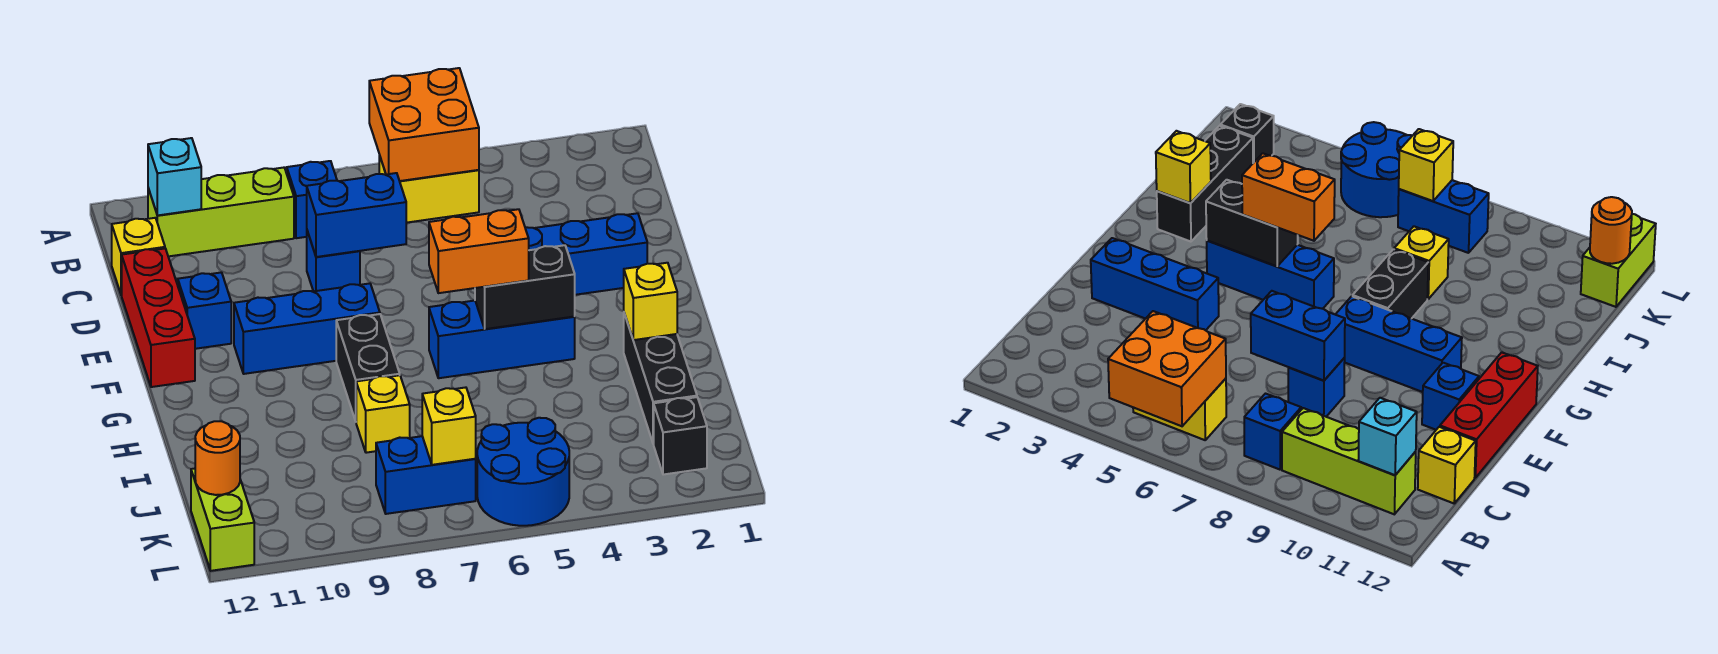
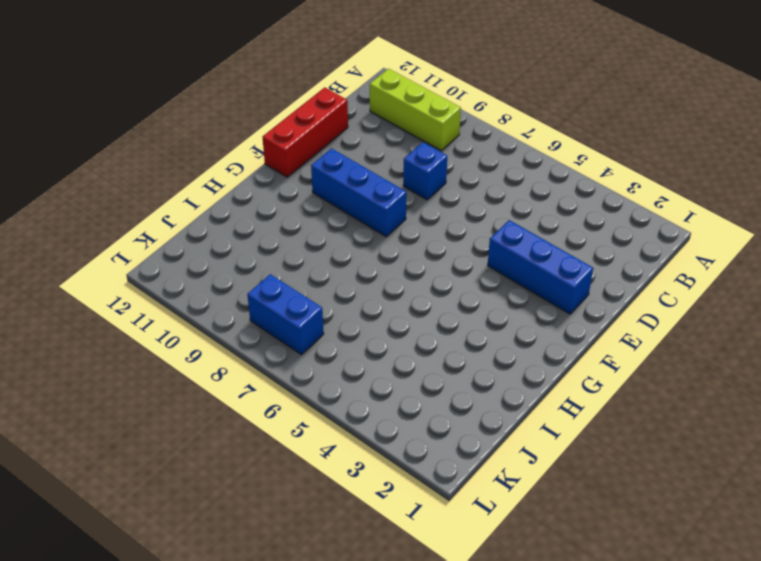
none -> yellow brick B5:B6 level 1
none -> blue brick B8 level 1
none -> yellow brick C12 level 1

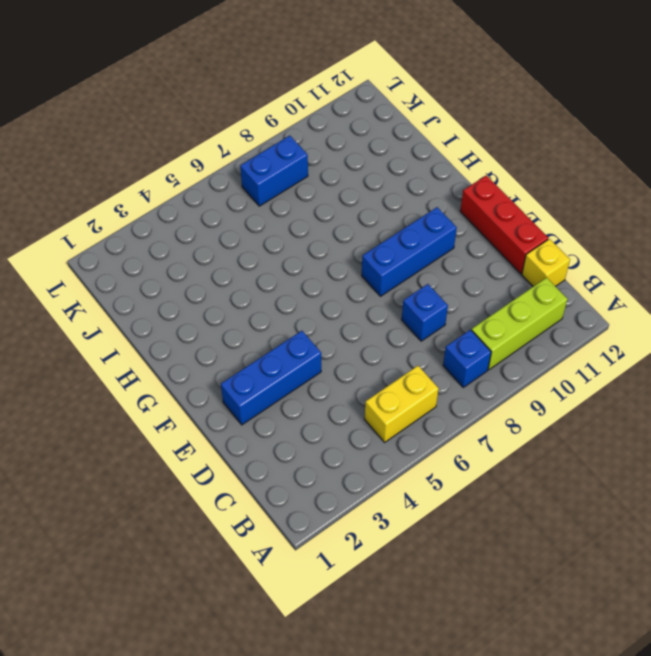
none -> blue brick E11 level 1
none -> blue brick G4:G6 level 1
none -> black brick G8:H8 level 1

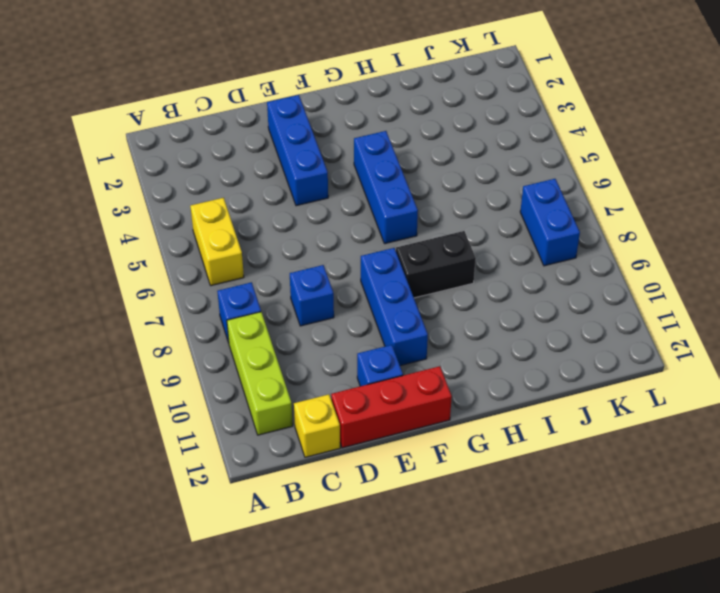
none -> black brick H2:J2 level 1
none -> yellow brick I8 level 1
none -> black brick K2 level 1

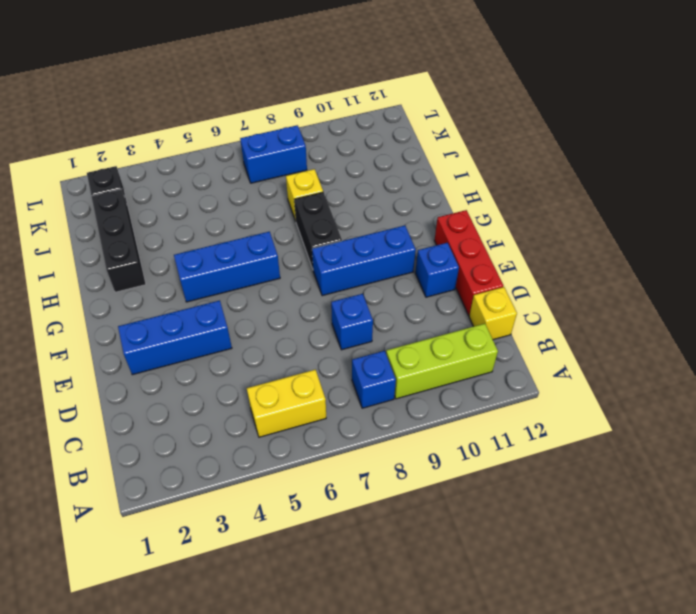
none -> blue round brick K5:L6 level 1
none -> lime brick K12:L12 level 1
none -> orange brick A5:B6 level 2

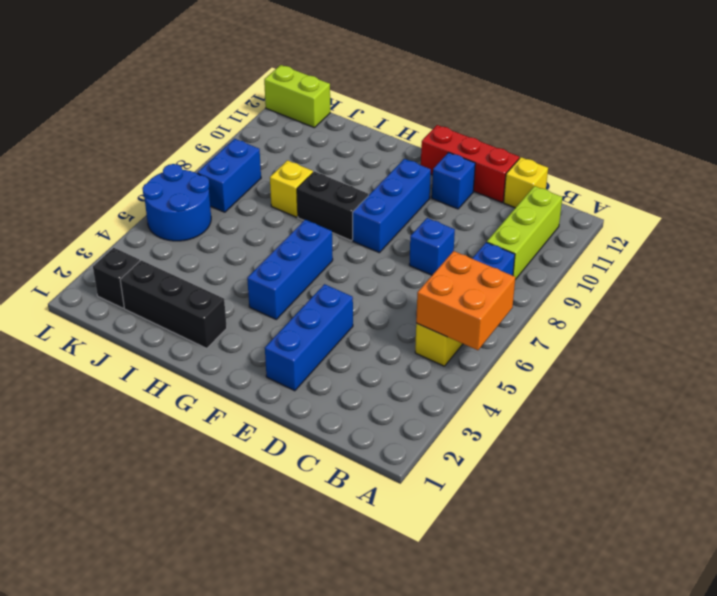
none -> cyan brick B11 level 2
none -> blue brick D7:D8 level 2
none -> black brick G4:G5 level 2

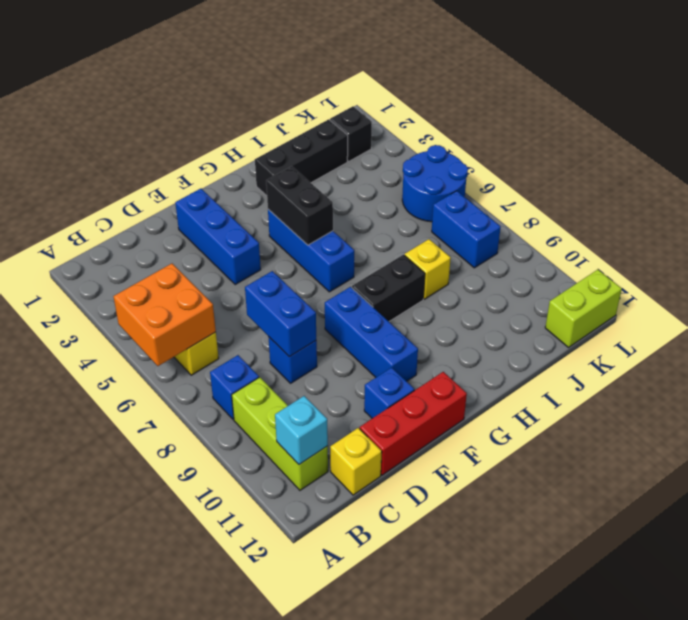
none -> yellow brick H2 level 2
none -> yellow brick K7 level 2
none -> orange round brick K12 level 2

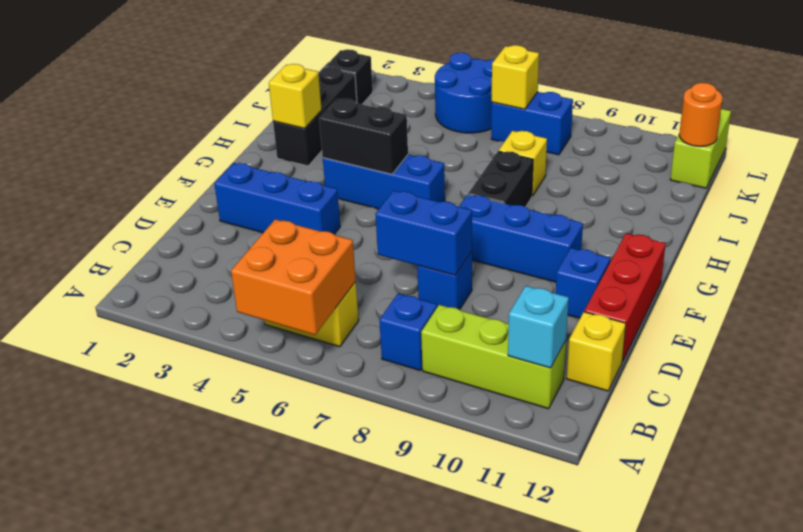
none -> orange brick G5:G6 level 3

